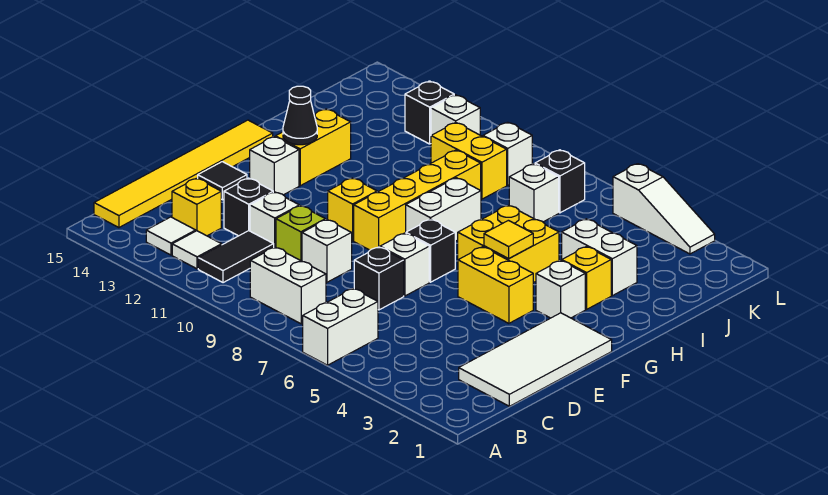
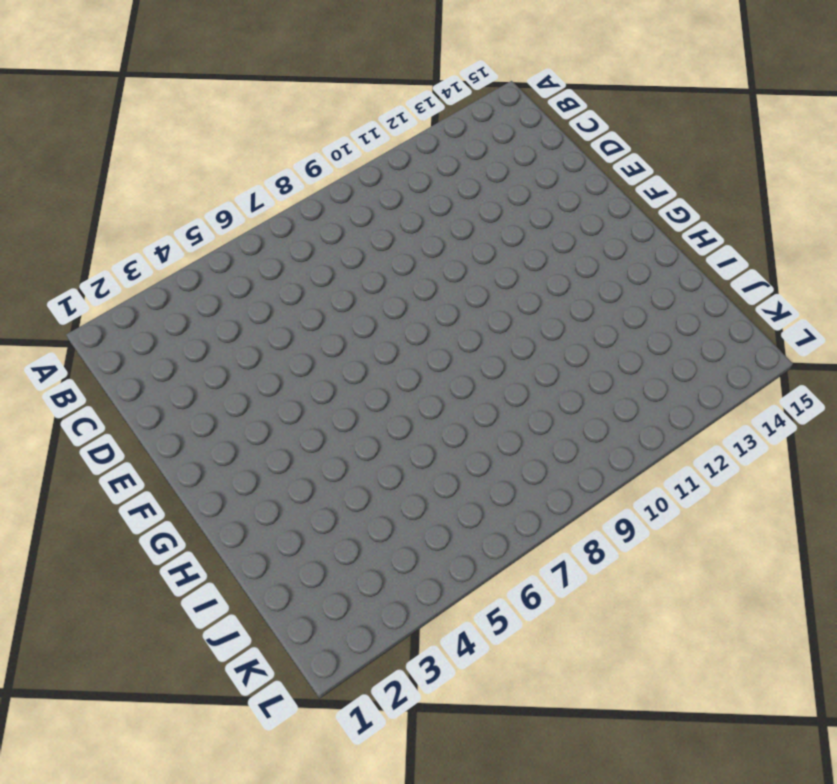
none -> white brick A6:B6 level 1
none -> white brick B8:B9 level 1
none -> black tile B11:C11 level 1
none -> white tile B12 level 1

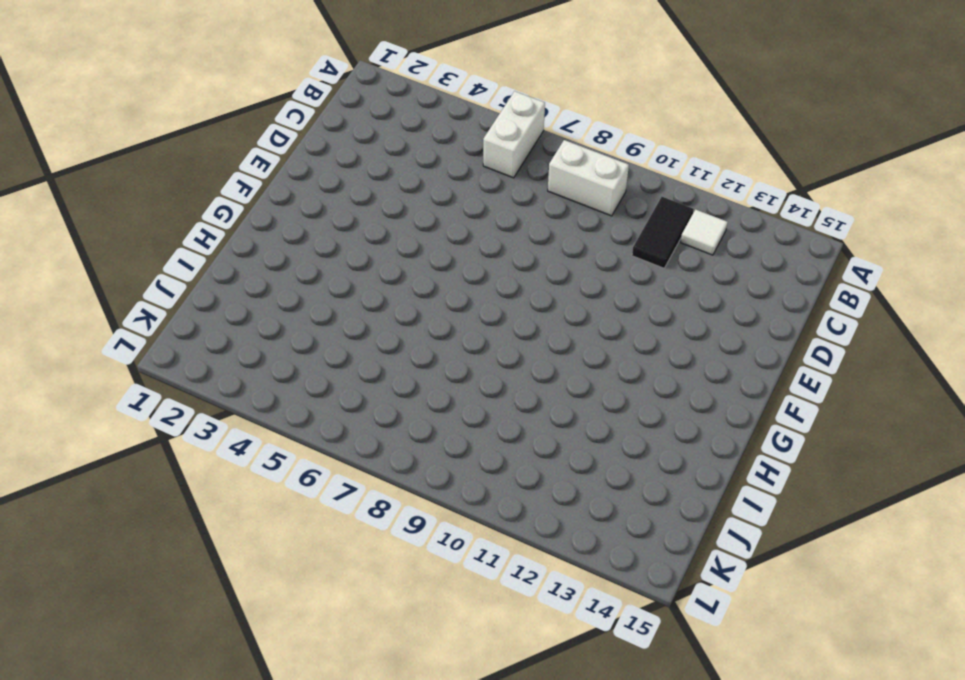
none -> white tile B13 level 1
none -> yellow tile B15:G15 level 1
none -> white tile C1:F2 level 1
none -> yellow brick C13 level 1

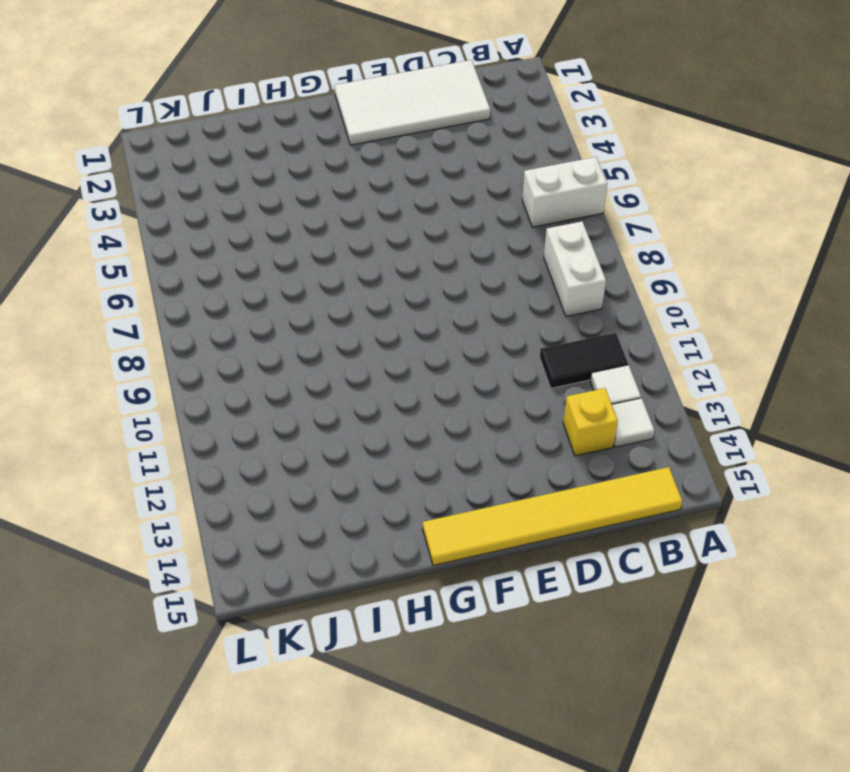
none -> black brick D7 level 1
none -> white brick D9 level 1
none -> lime brick D10 level 1
none -> white brick D11 level 1

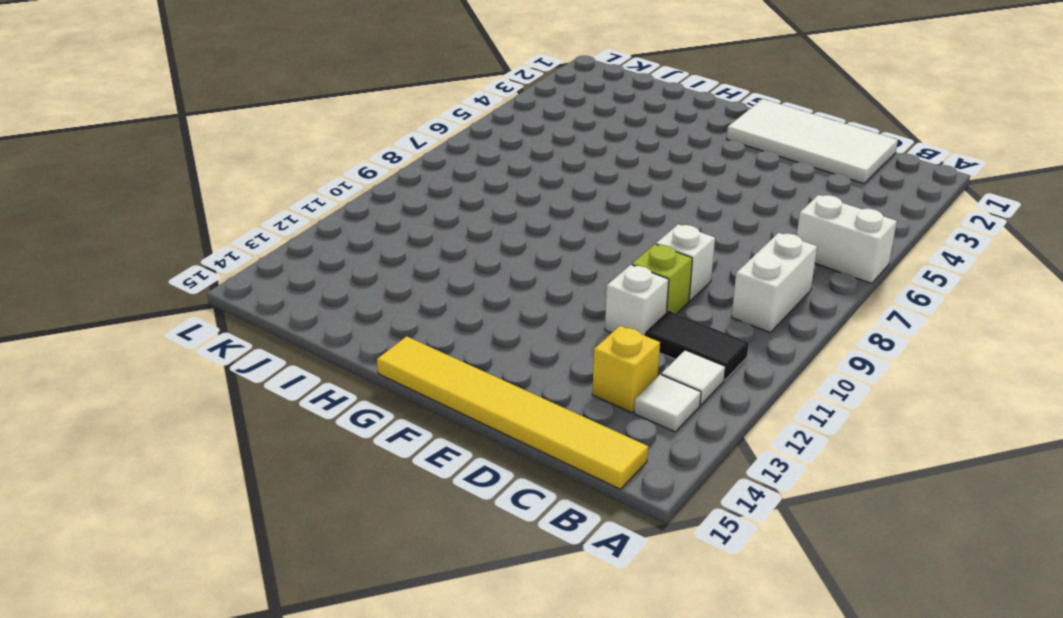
none -> black brick D7 level 1
none -> black brick D12 level 1
none -> white brick E7 level 1
none -> black tile E14 level 1

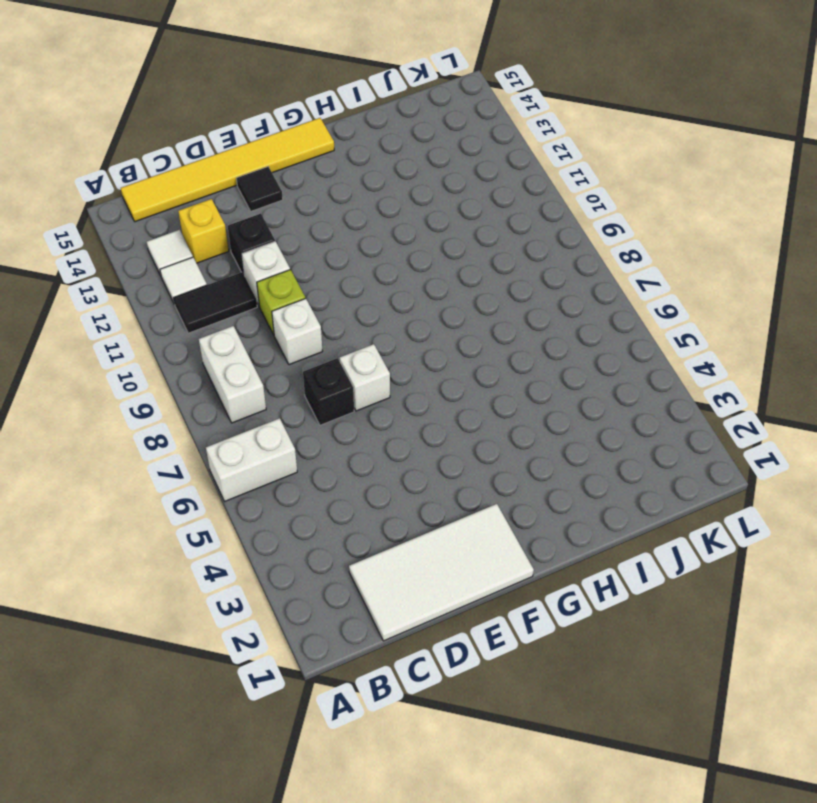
none -> yellow brick F4:F5 level 1
none -> black brick F7 level 1
none -> yellow brick F9:I9 level 1
none -> yellow brick F10 level 1

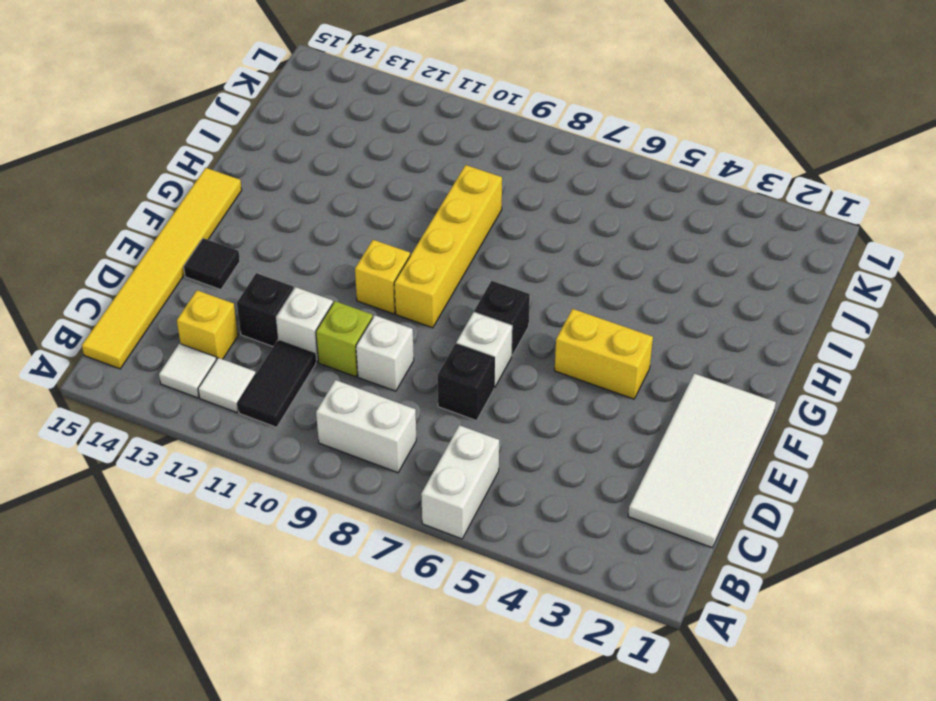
none -> white brick F13 level 1
none -> white brick G3 level 1
none -> yellow brick G5:H6 level 1
none -> white brick G8:H8 level 1

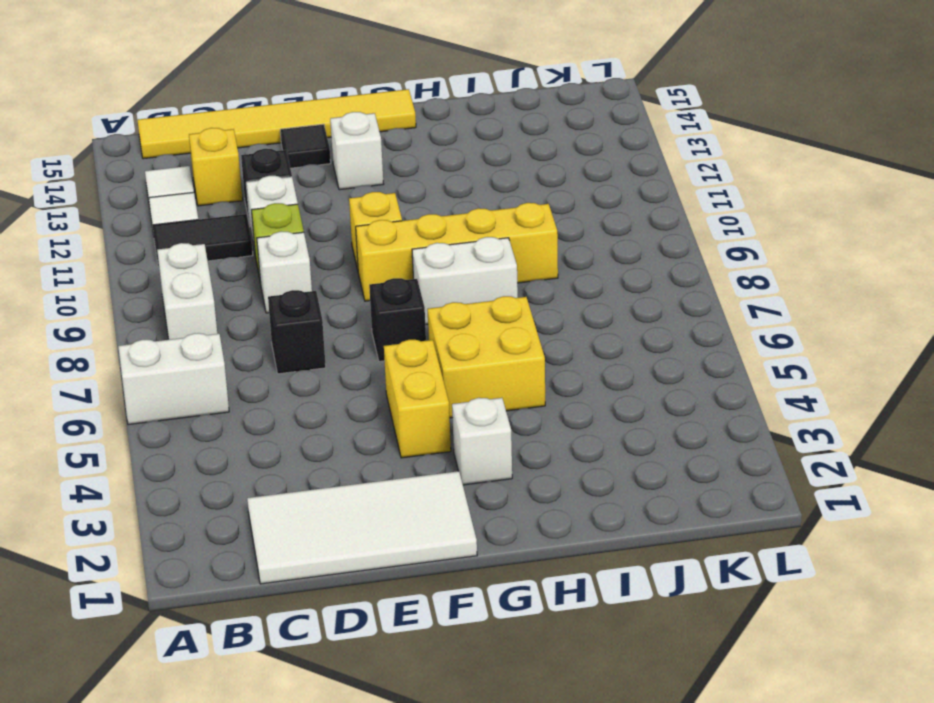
none -> white brick E7 level 1
none -> yellow brick G13:H13 level 1
none -> yellow brick H3 level 1
none -> white brick I3:I4 level 1

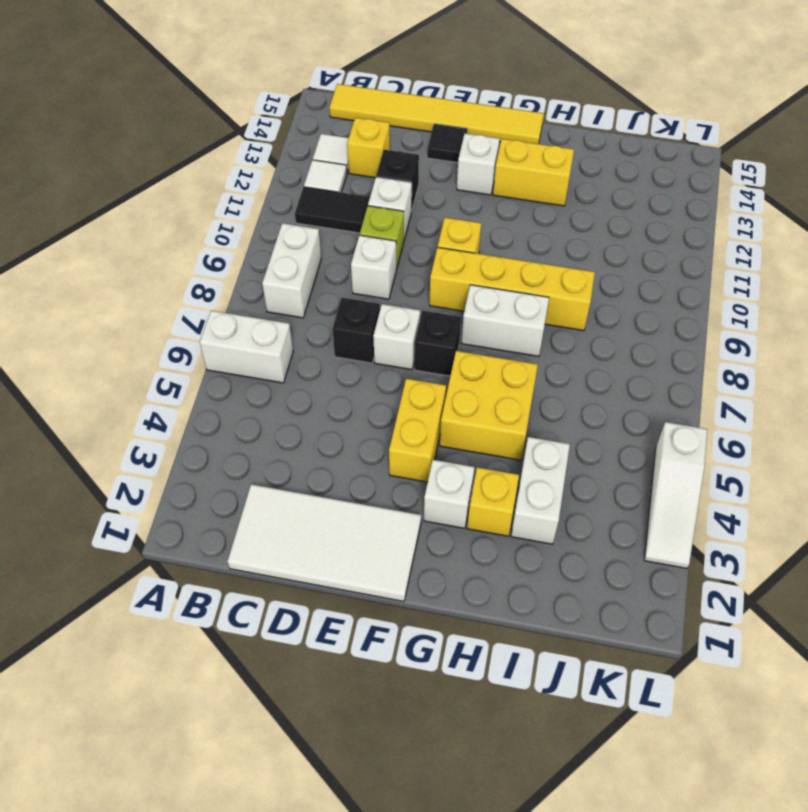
none -> white brick J7 level 1
none -> yellow brick J9:J10 level 1
none -> black brick K7 level 1
none -> white brick K9 level 1

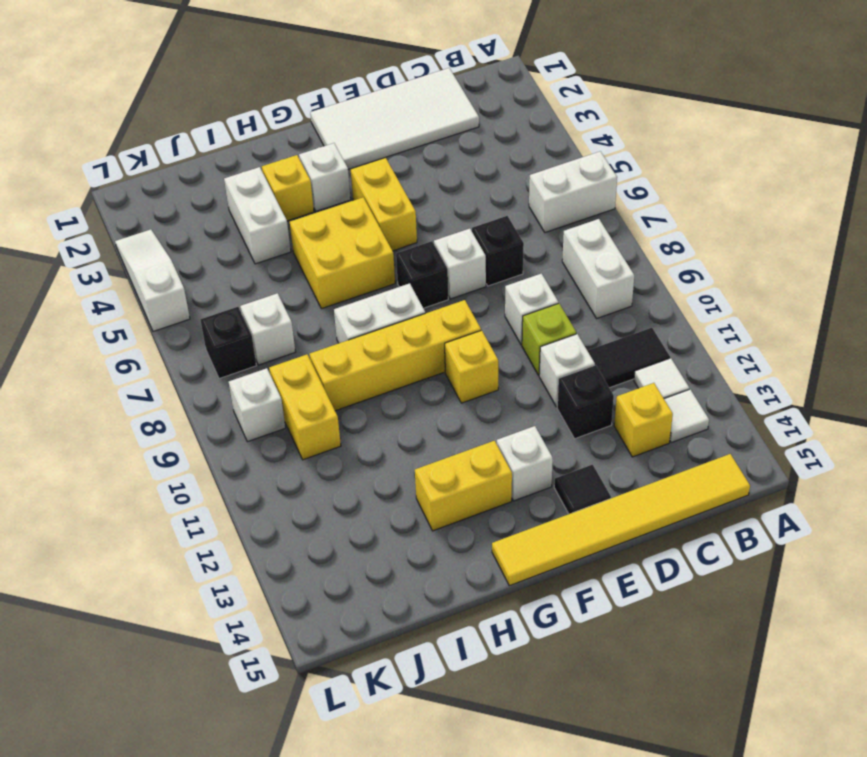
none -> white brick K11 level 1
none -> black brick K12 level 1
none -> yellow tile G5 level 2
none -> black cone G13 level 2

